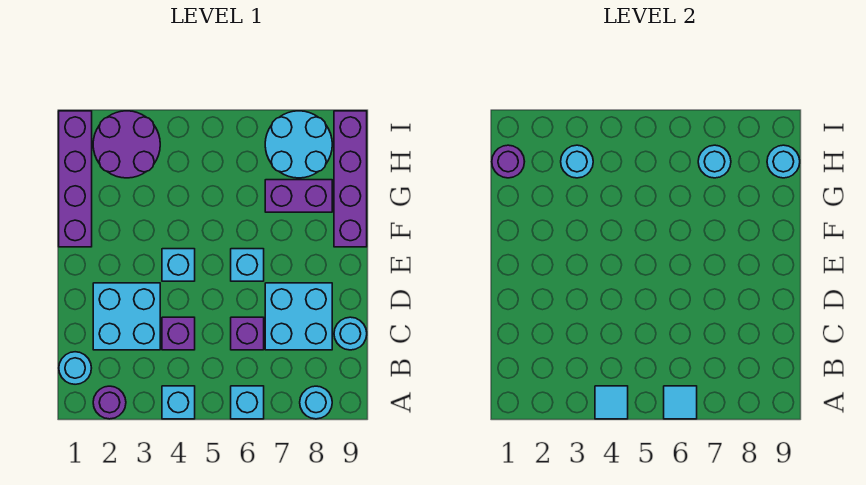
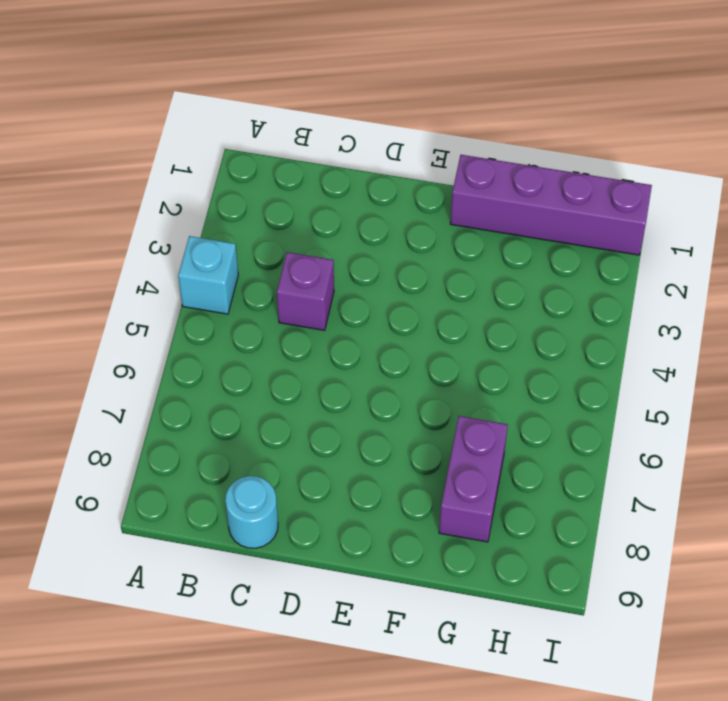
none -> purple round brick A2 level 1
none -> cyan brick A6 level 1
none -> cyan round brick A8 level 1

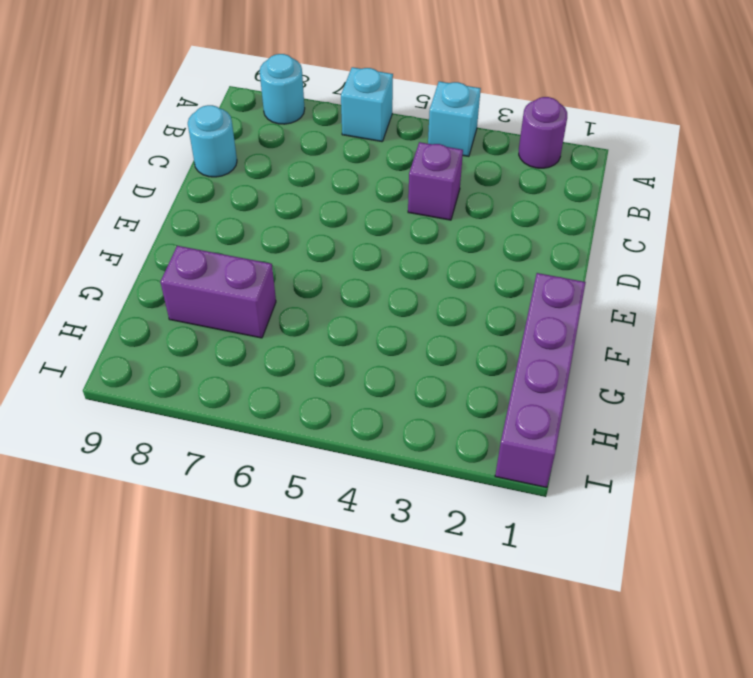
none -> cyan round brick B1 level 1
none -> cyan brick C2:D3 level 1
none -> purple brick C6 level 1

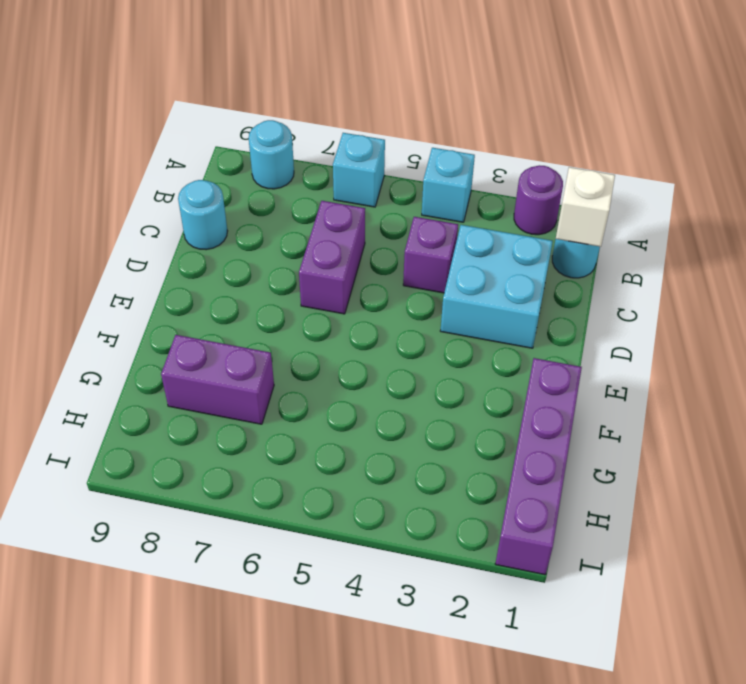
white brick B1 level 2 -> none
purple brick C6:D6 level 1 -> purple brick C6 level 1
none -> cyan brick C7:D8 level 1
none -> cyan brick E4 level 1
none -> cyan brick E6 level 1

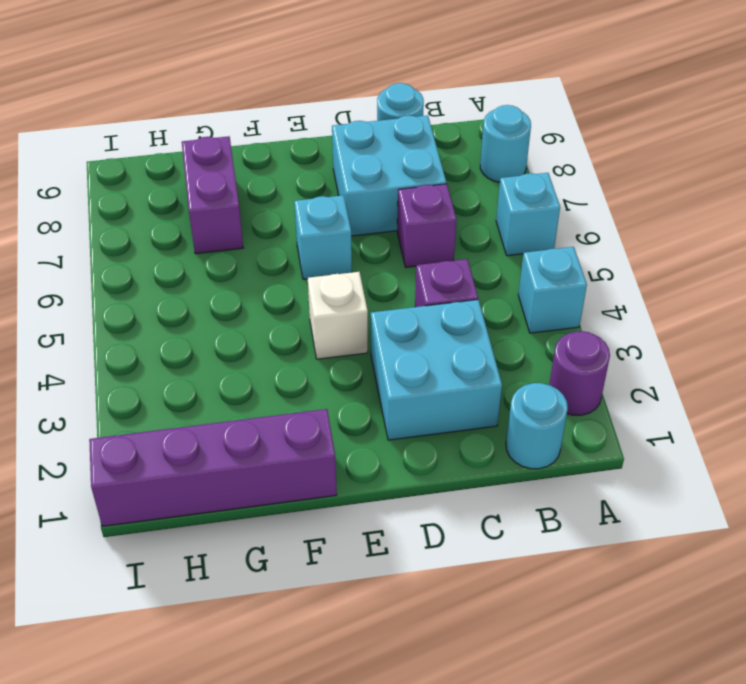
white brick E4 level 1 -> cyan brick E4 level 1
none -> purple brick F9:I9 level 1
none -> purple round brick H2:I3 level 1
none -> cyan round brick H7:I8 level 1

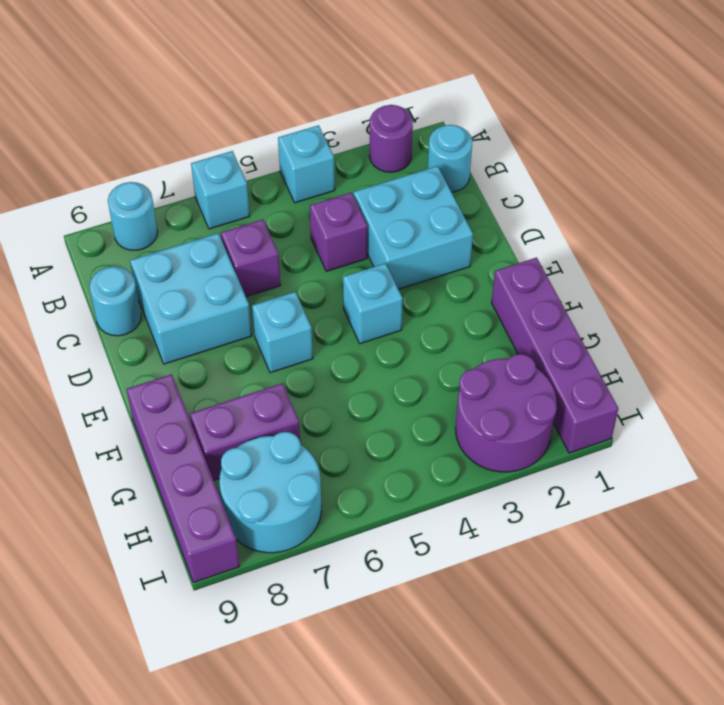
none -> cyan tile A4 level 2
none -> cyan tile A6 level 2
none -> purple round brick H1 level 2

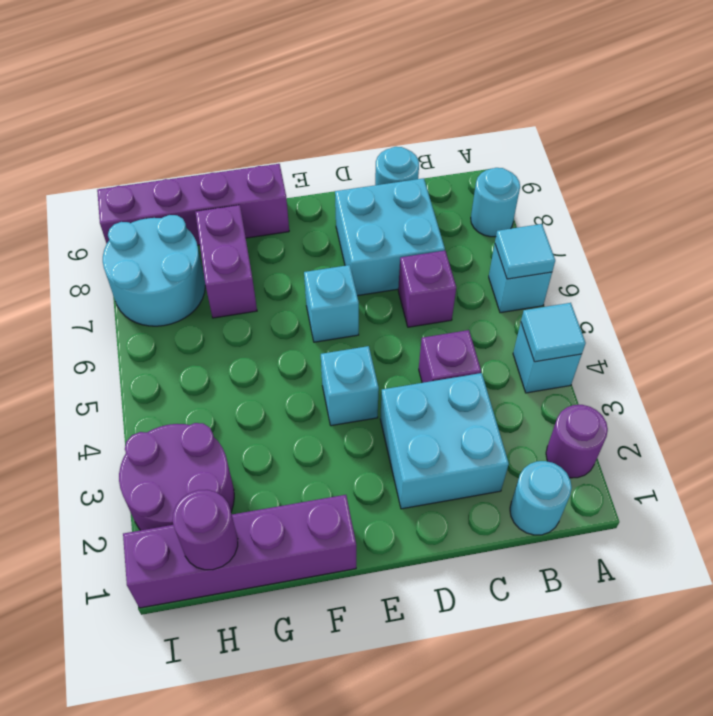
none -> cyan round brick H3 level 2
none -> cyan round brick H7 level 2
none -> cyan round brick H9 level 2

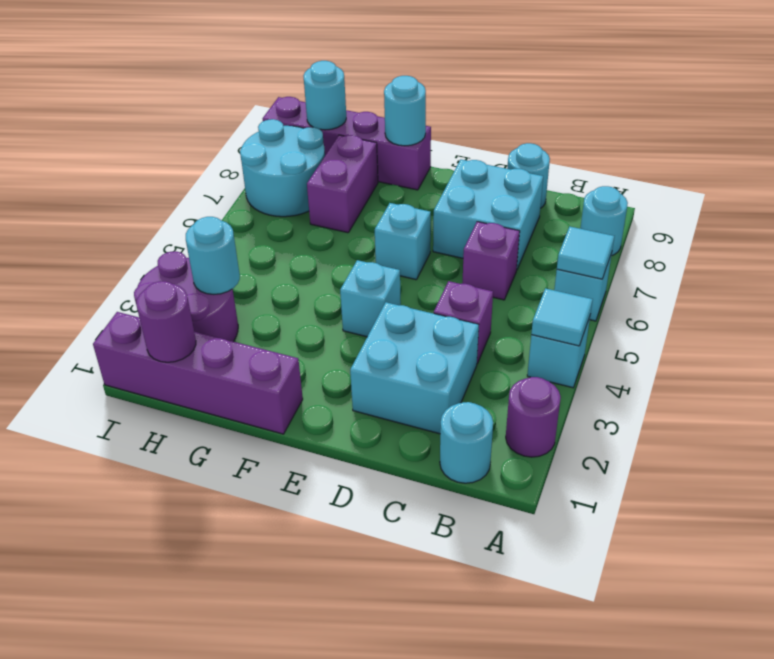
cyan round brick F9 level 2 -> cyan round brick H7 level 2

